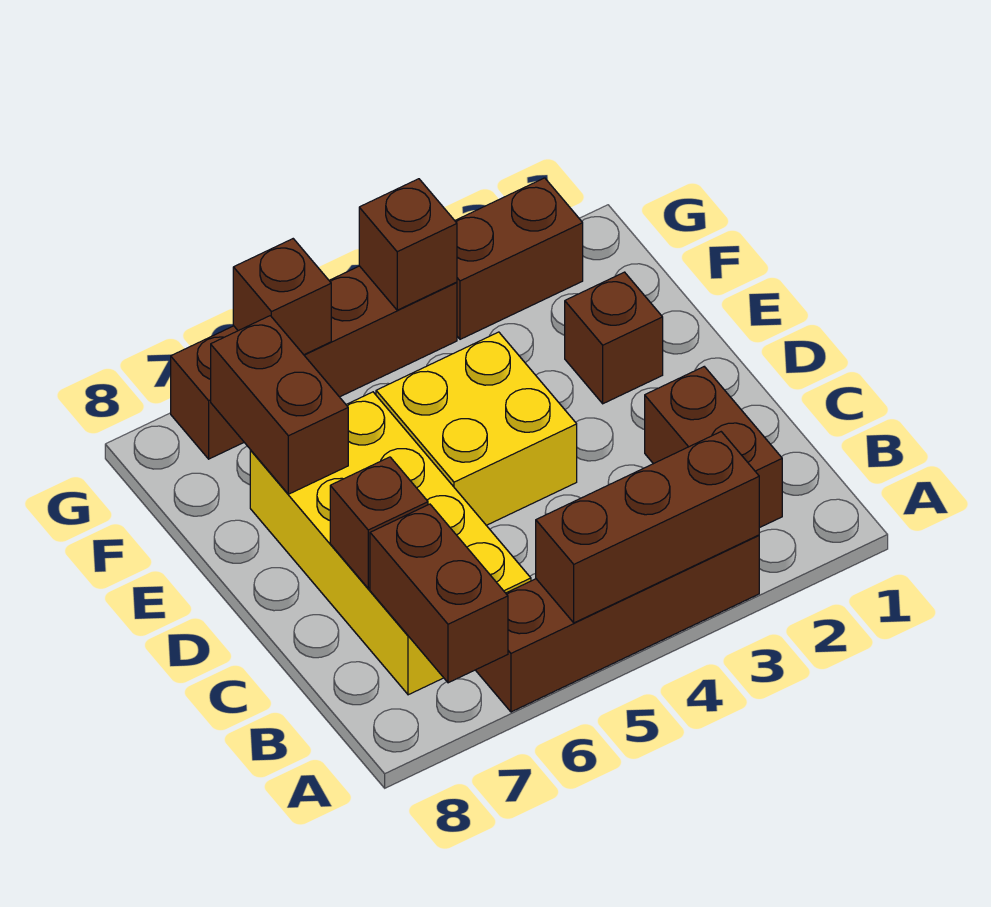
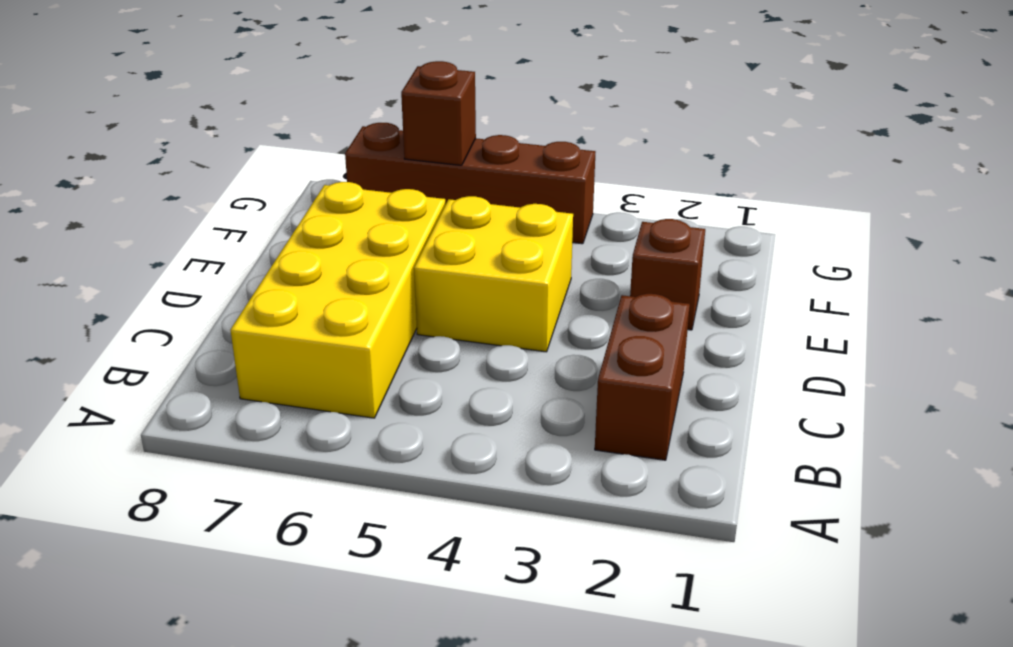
none -> brown brick A3:A6 level 1
none -> brown brick G2:G3 level 1
none -> brown brick A3:A5 level 2

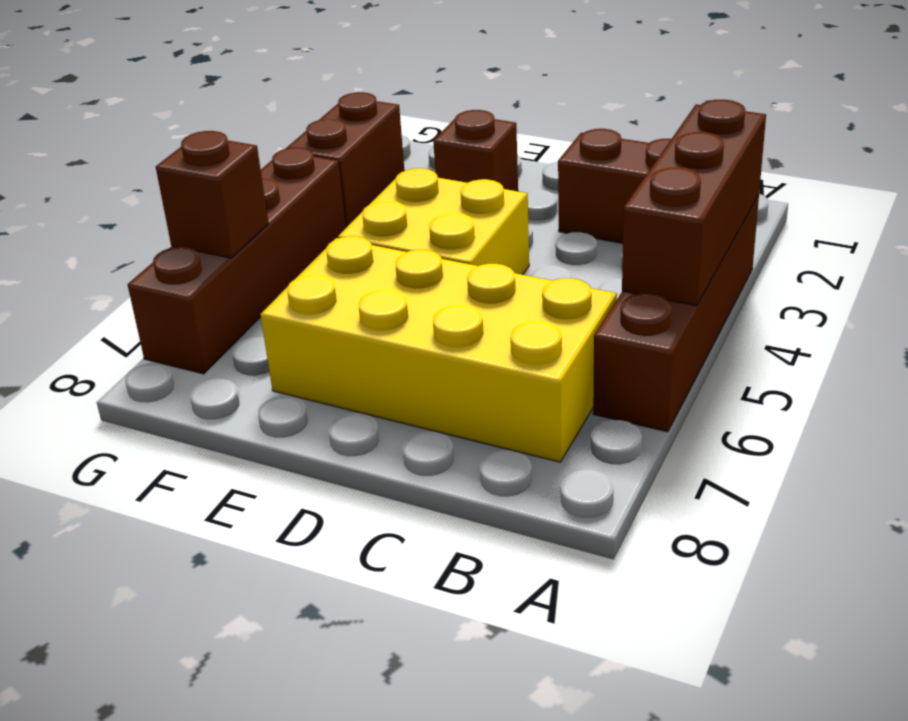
none -> brown brick A7:B7 level 2
none -> brown brick C7 level 2
none -> brown brick E7:F7 level 2

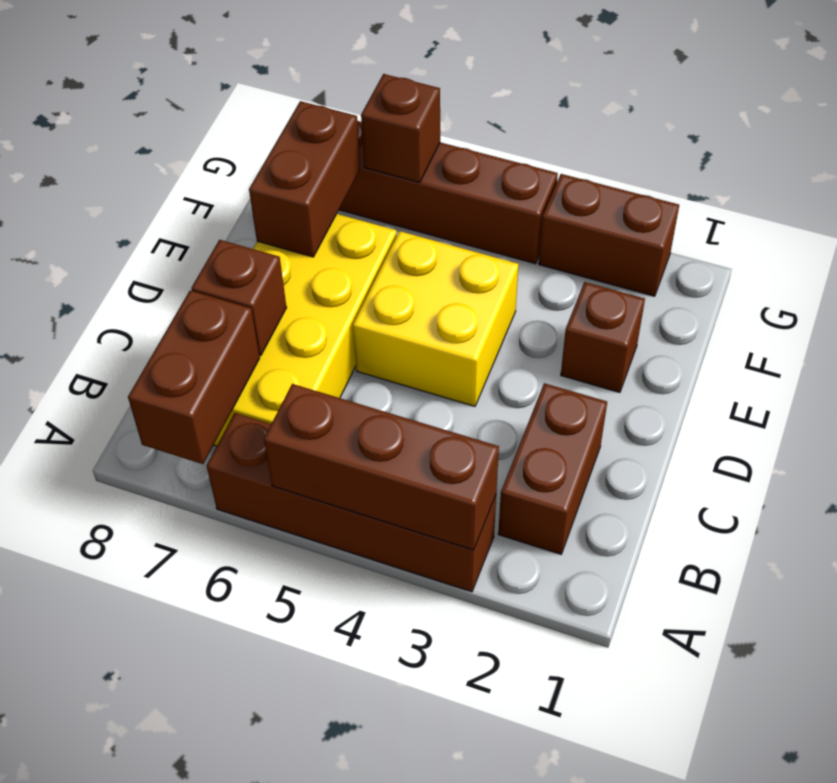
none -> brown brick G4 level 2

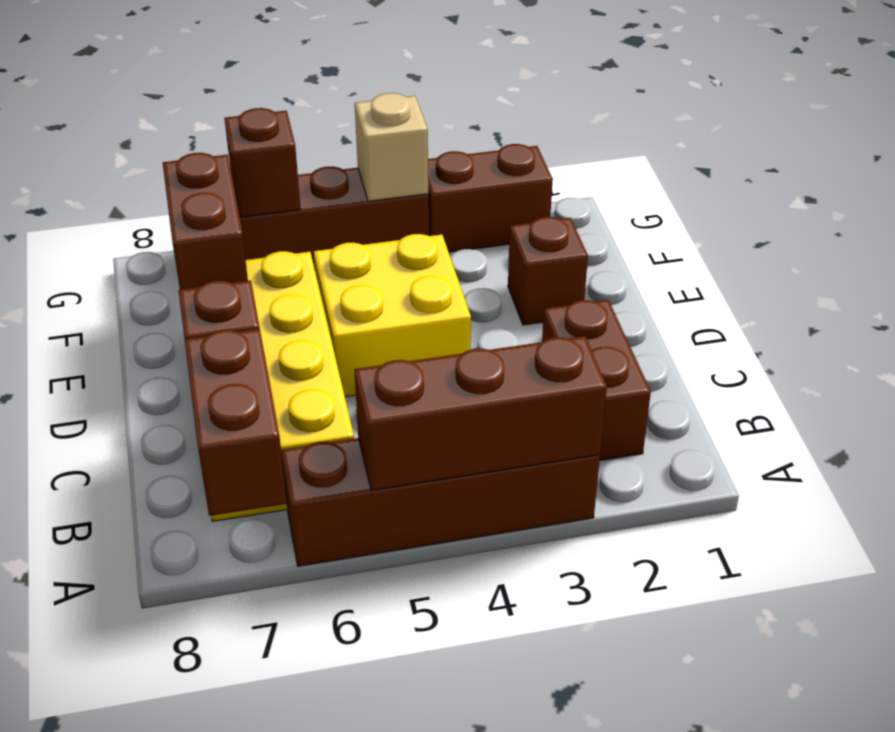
tan brick G4 level 2 -> brown brick G4 level 2

